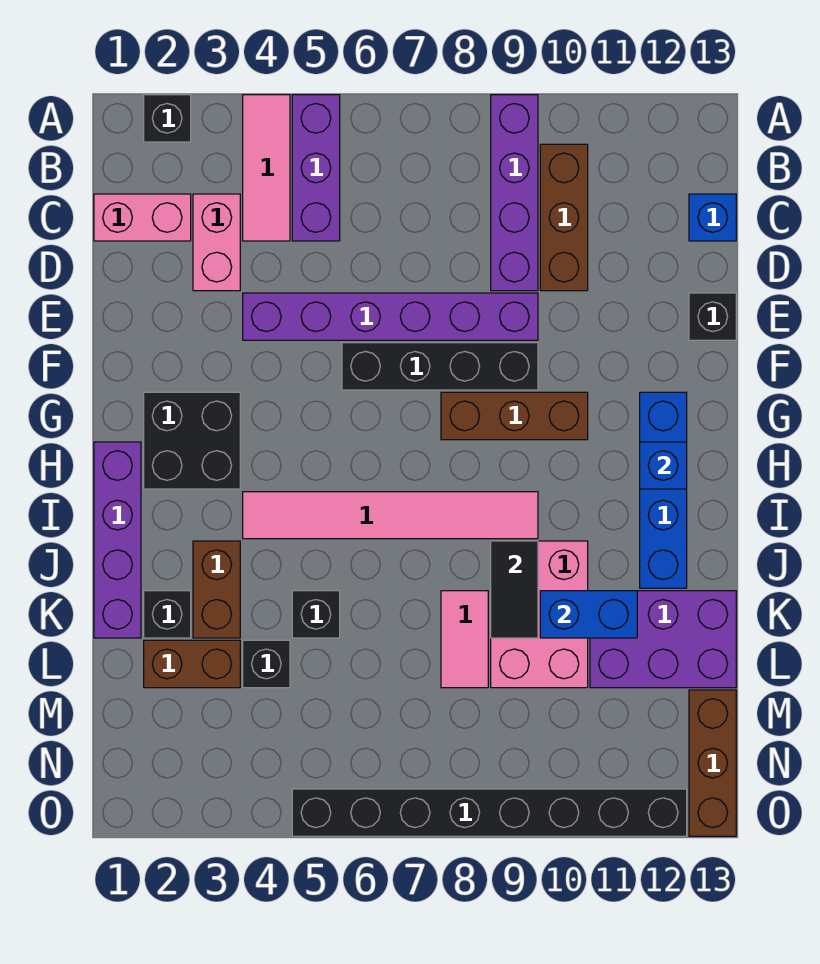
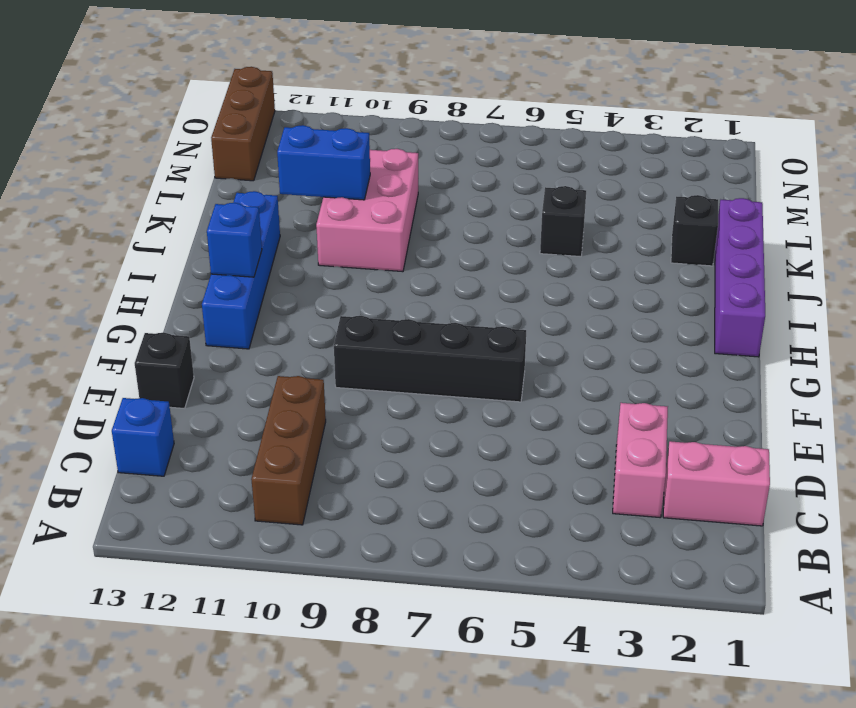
none -> black brick A2 level 1
none -> pink tile A4:C4 level 1
none -> purple brick A5:C5 level 1

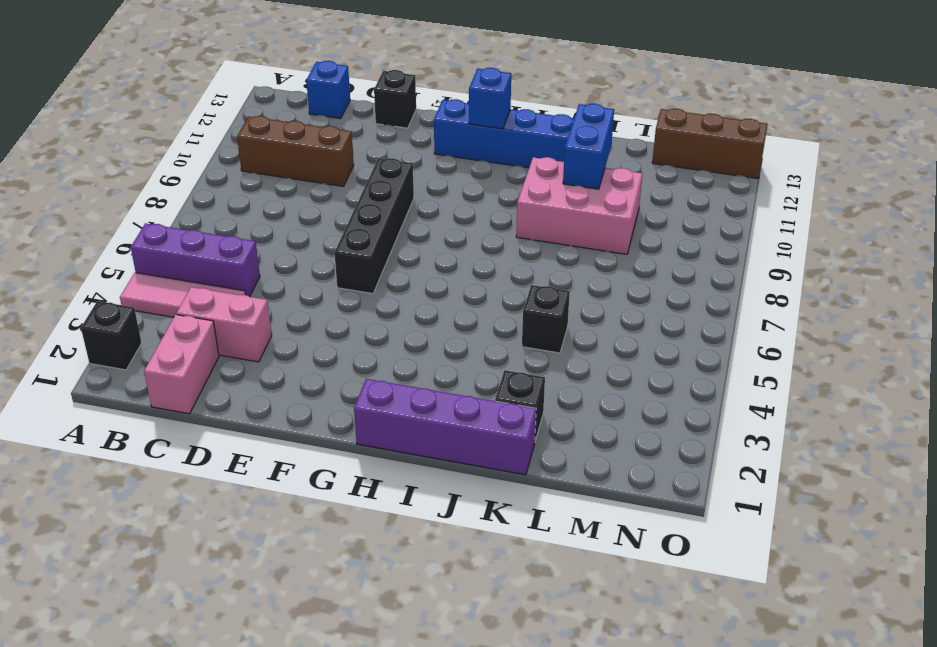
none -> purple brick A9:D9 level 1
none -> purple brick E4:E9 level 1
none -> black brick G2:H3 level 1

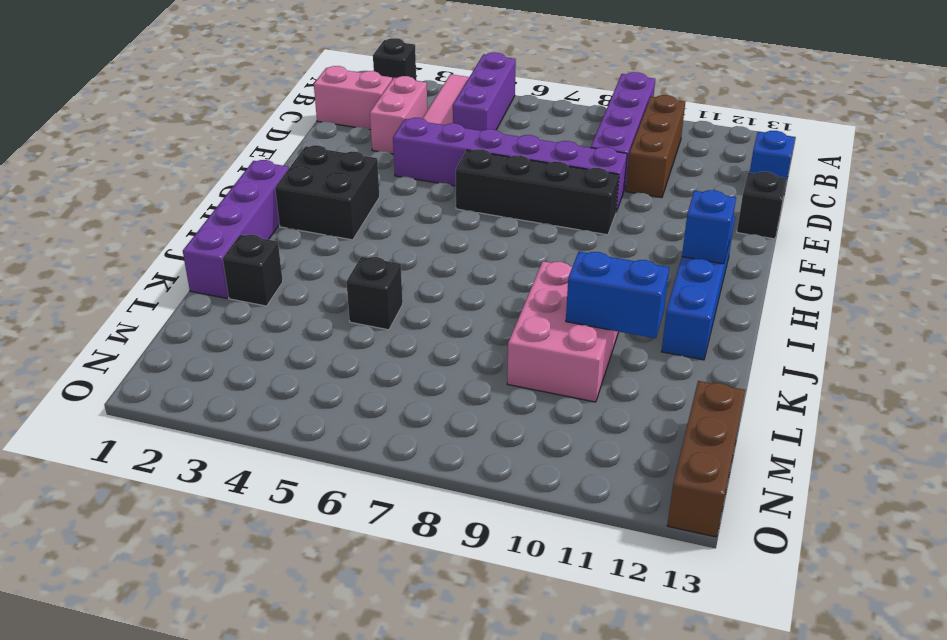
none -> brown brick G8:G10 level 1
none -> pink tile I4:I9 level 1
none -> brown brick J3:K3 level 1

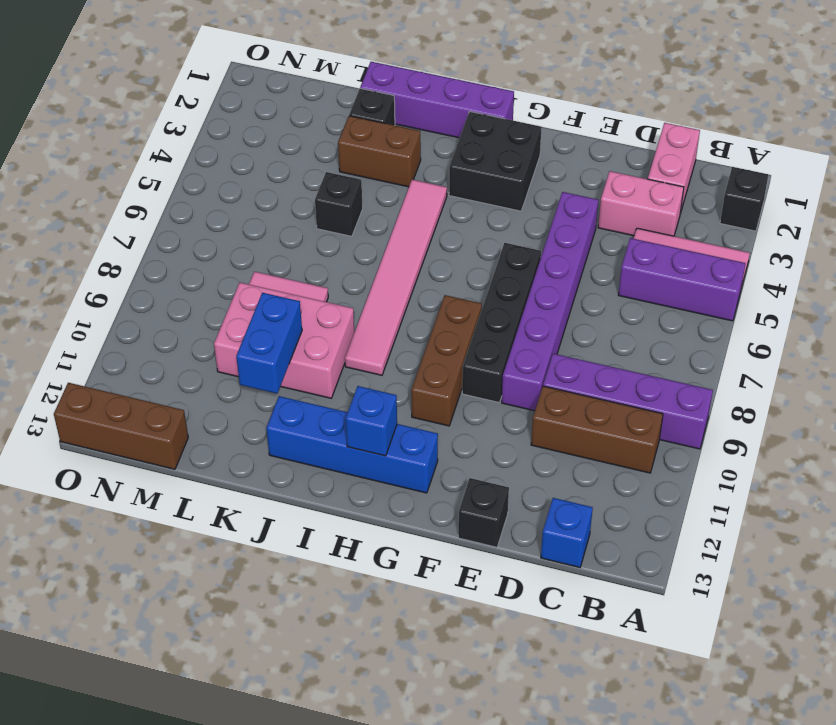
none -> purple brick K11:L13 level 1
none -> brown brick L2:L3 level 1
none -> black brick L4 level 1

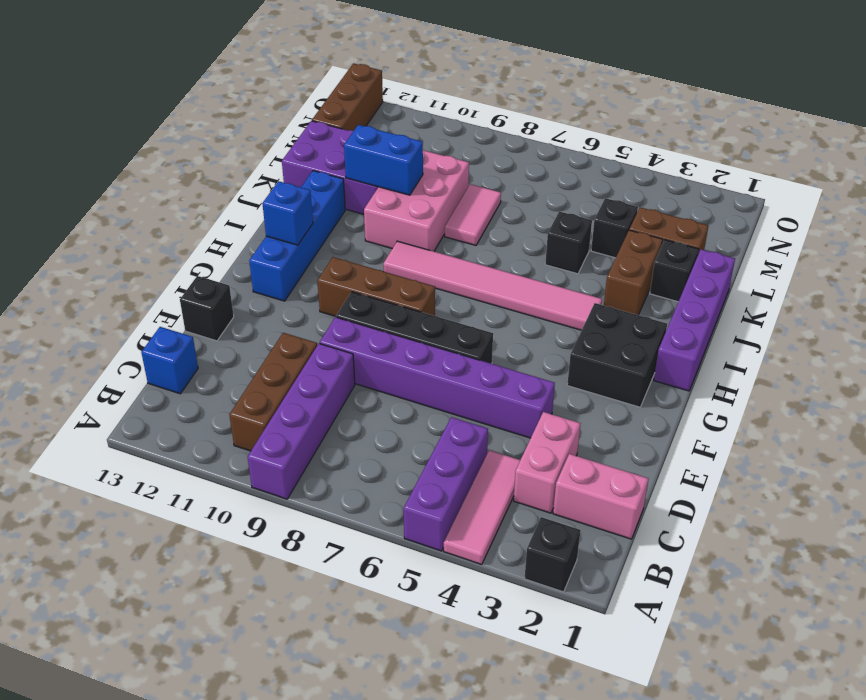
none -> black brick O5:O12 level 1
none -> black tile J9:K9 level 2

